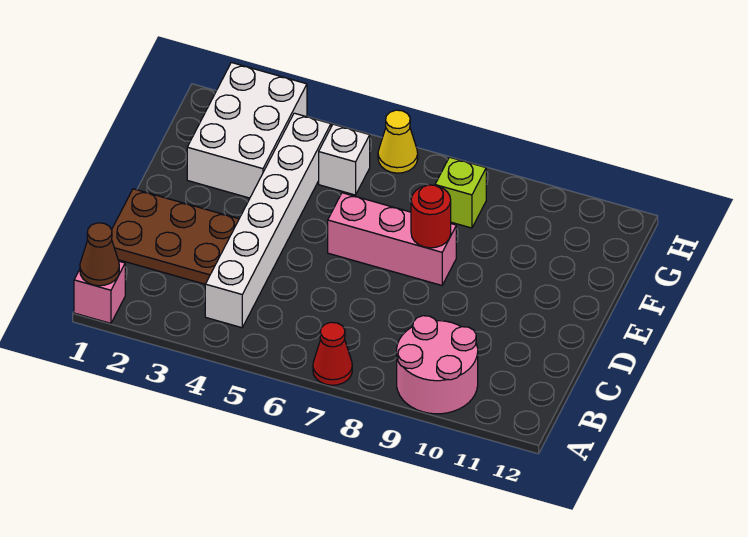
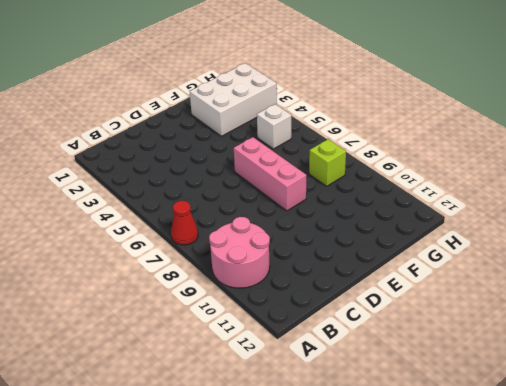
none -> pink brick A1 level 1
none -> white brick B4:G4 level 1
none -> brown plate C1:D3 level 1

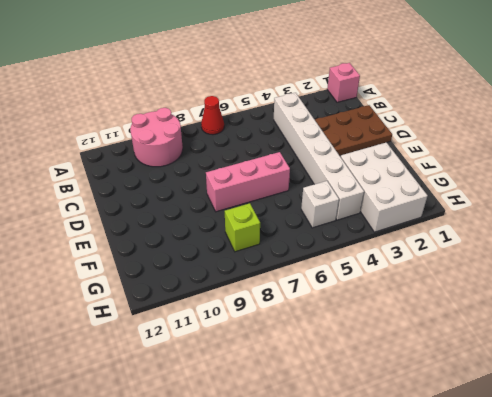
none -> yellow cone H6 level 1
none -> brown cone A1 level 2
none -> red round brick E8 level 2

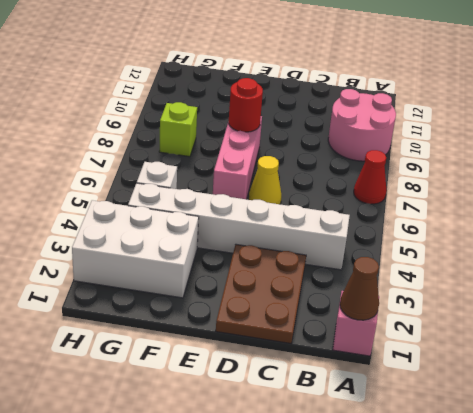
yellow cone D6 level 1 -> yellow cone H6 level 1

